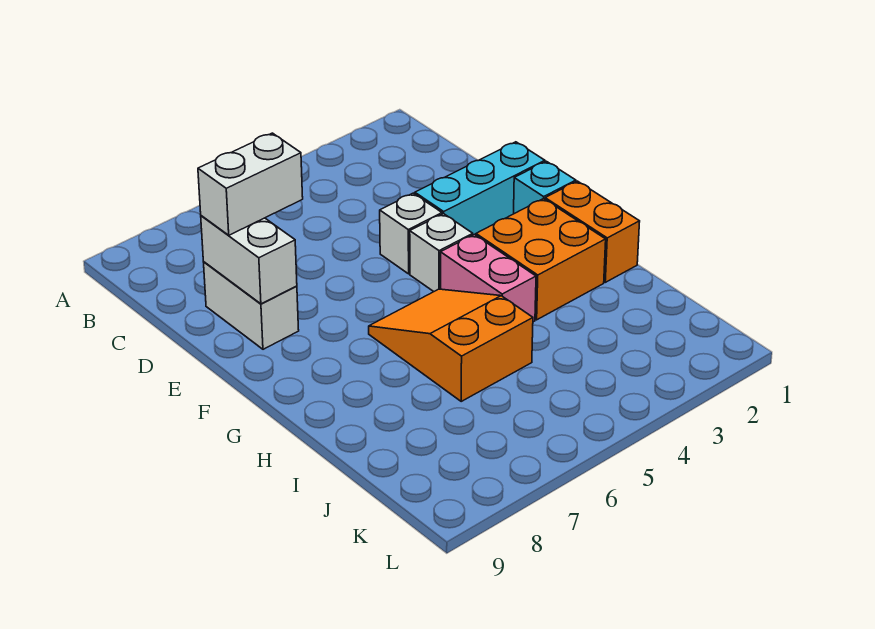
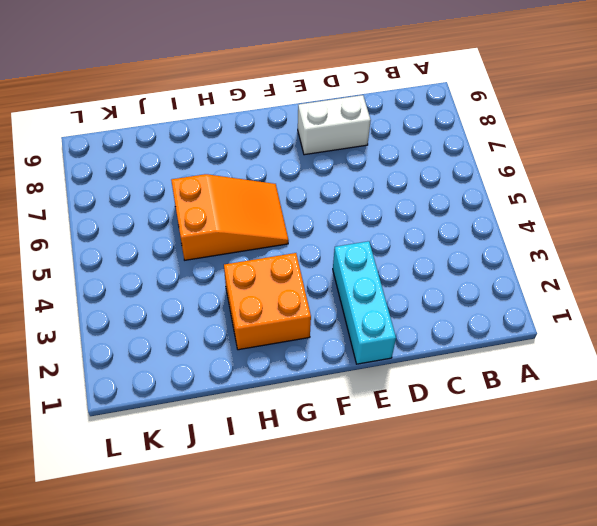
none -> white brick E4 level 1
none -> cyan brick F1 level 1

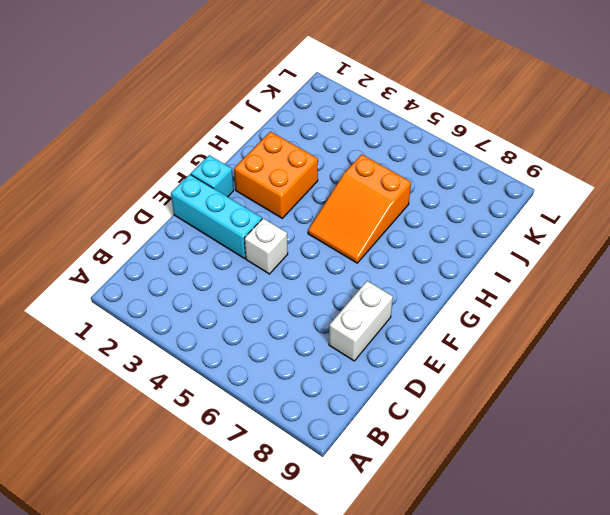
none -> white brick F4 level 1
none -> orange brick G1:H1 level 1

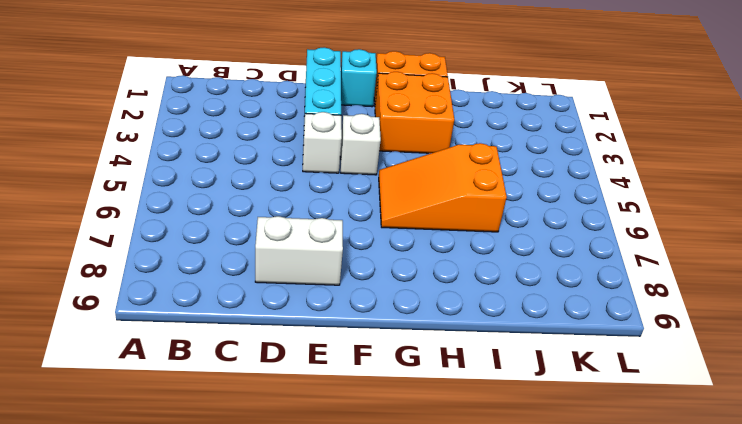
none -> pink brick G4:H4 level 1
none -> white brick D8:E8 level 2

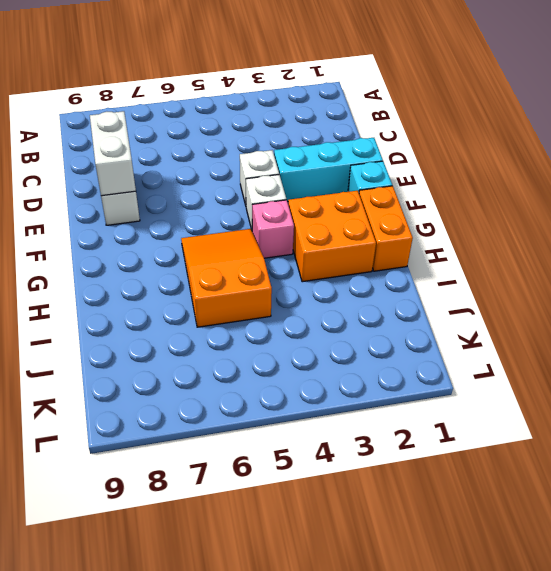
pink brick G4 level 1 -> pink brick G4:H4 level 1
none -> white brick D7:D8 level 3

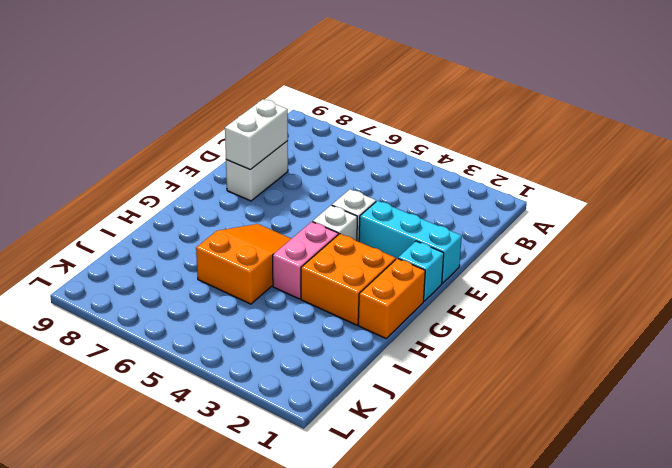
none -> white brick D7:D8 level 3

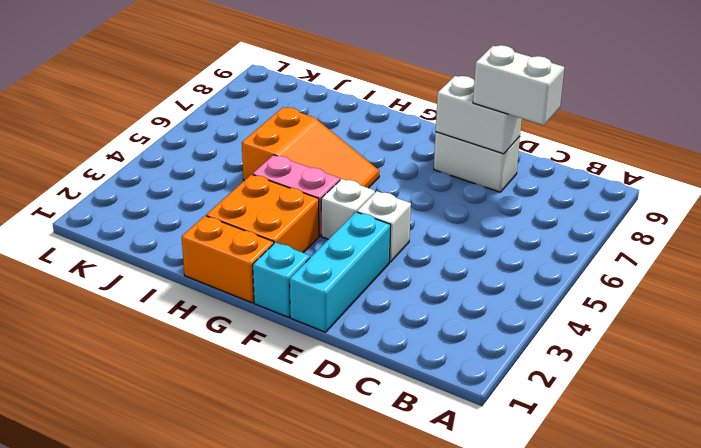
white brick C8:D8 level 3 -> white brick D7:D8 level 3

